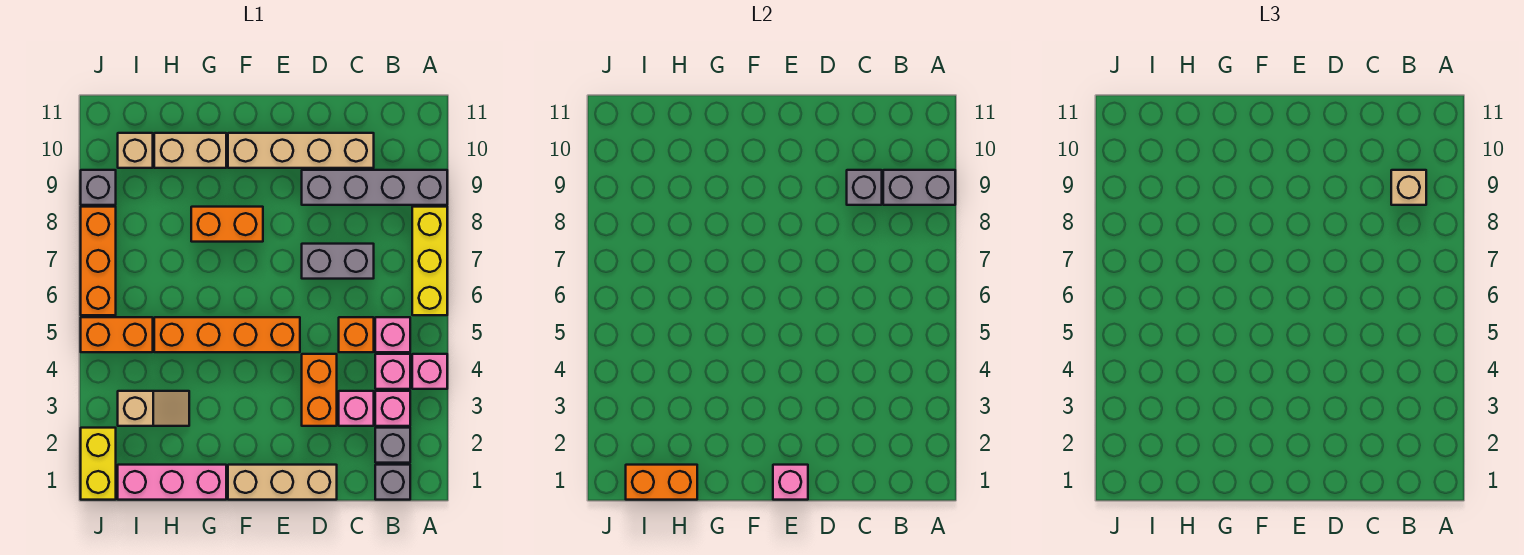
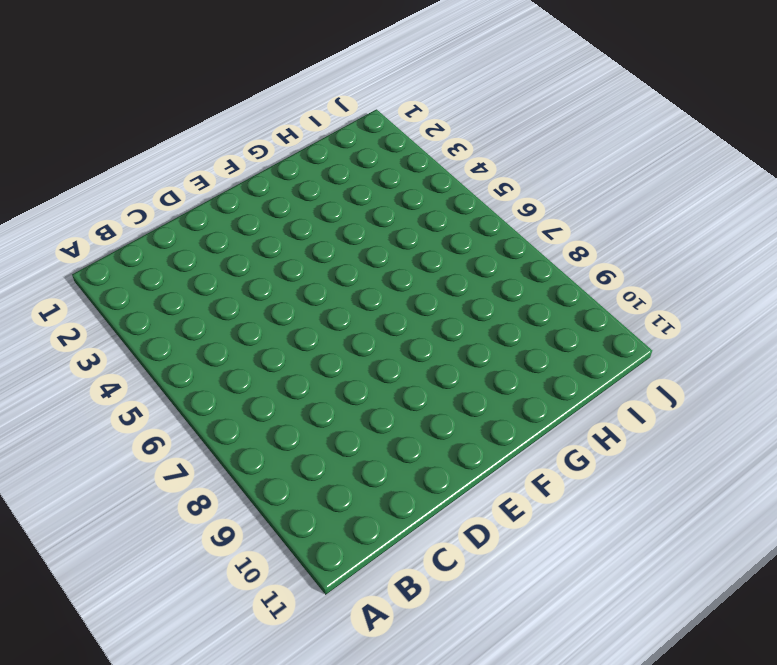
none -> pink brick A4 level 1
none -> yellow brick A6:A8 level 1
none -> grey brick A9:D9 level 1

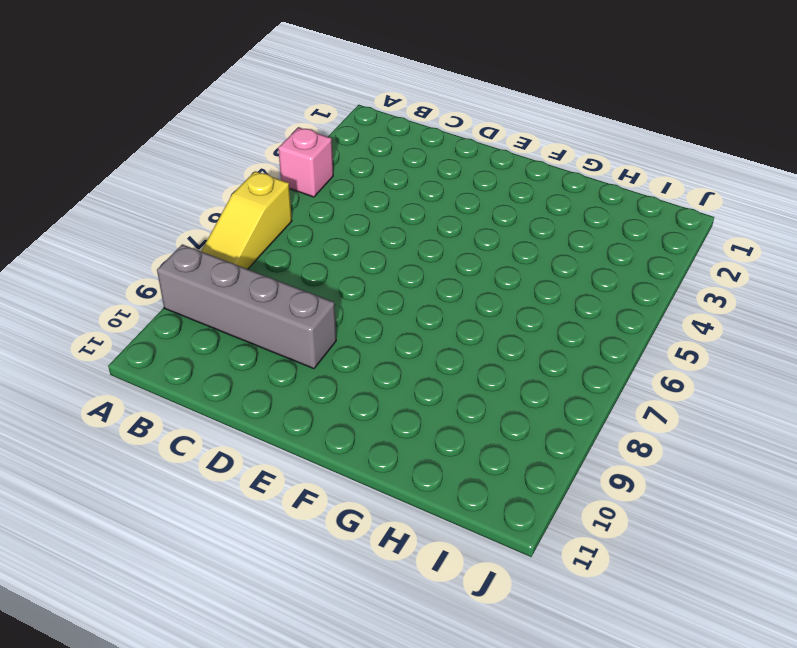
yellow slope A6:A8 level 1 top 6 -> yellow brick A6:A8 level 1
none -> grey brick B1 level 1
none -> grey brick B2 level 1
none -> pink brick B3 level 1

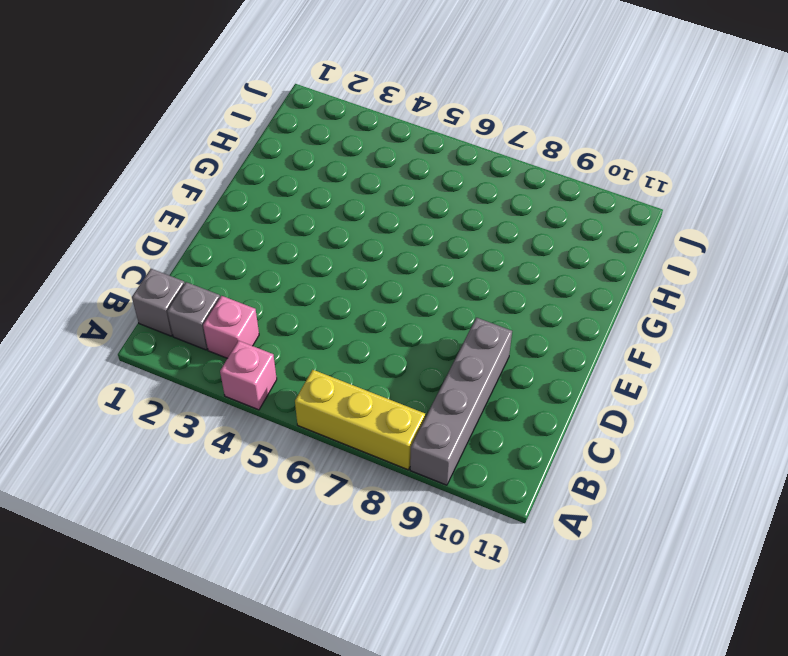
none -> pink brick B4 level 1
none -> pink brick B5 level 1
none -> pink brick C3 level 1

